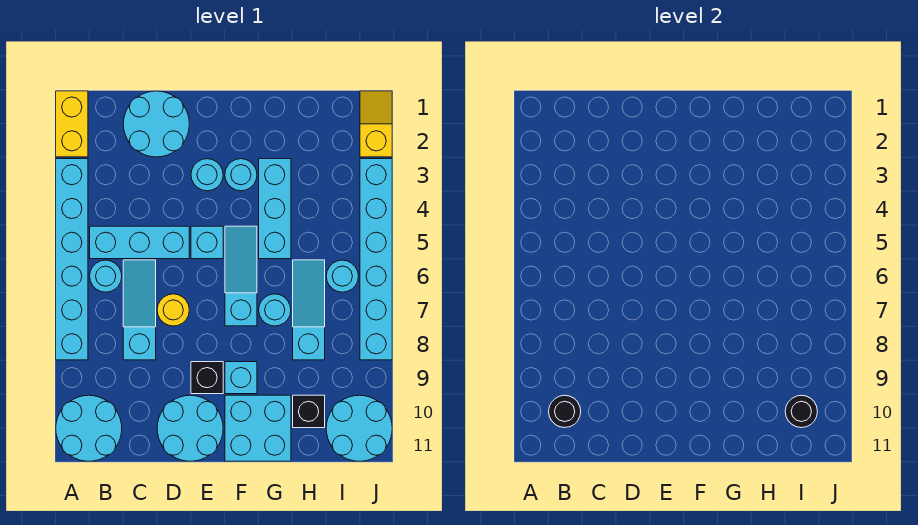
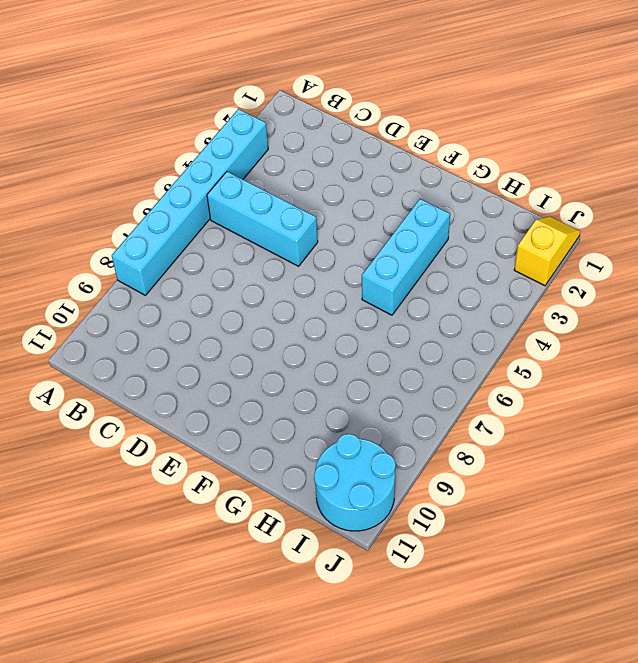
none -> yellow brick A1:A2 level 1
none -> cyan round brick A10:B11 level 1
none -> cyan round brick B6 level 1

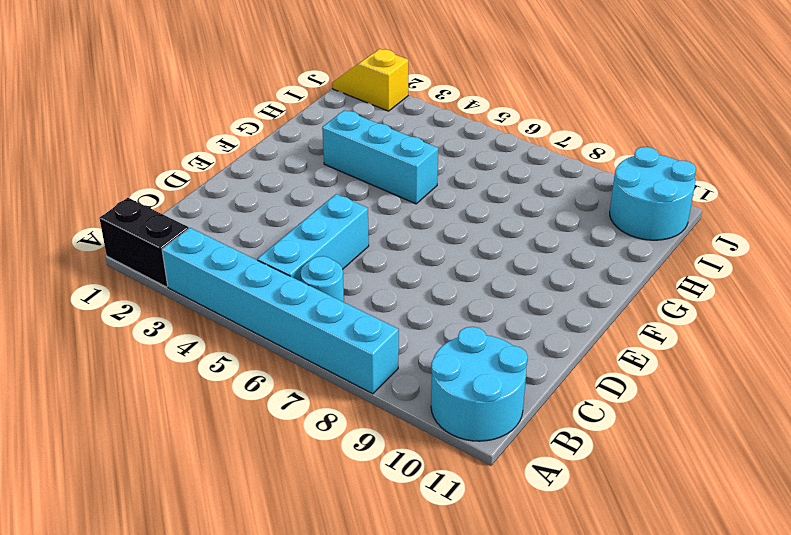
black brick A1:A2 level 1 -> yellow brick A1:A2 level 1
none -> cyan round brick C1:D2 level 1
none -> cyan slope C6:C8 level 1 top 8
none -> yellow round brick D7 level 1

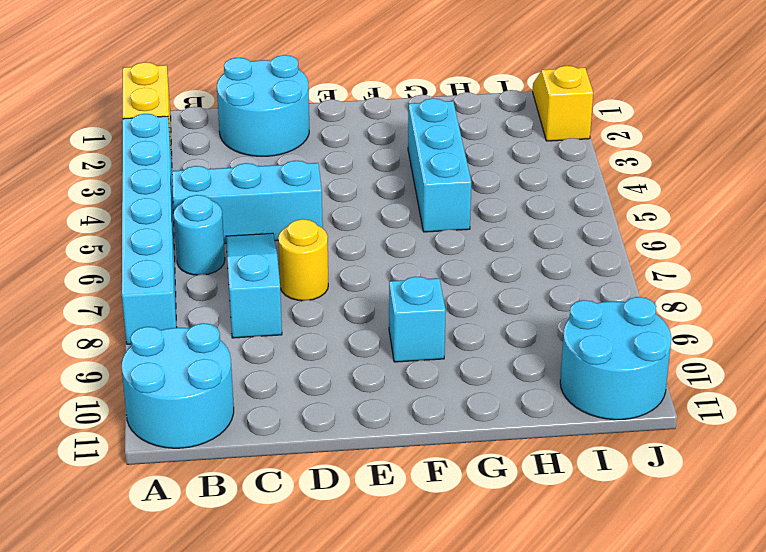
none -> cyan round brick D10:E11 level 1
none -> cyan round brick E3 level 1
none -> cyan brick E5 level 1

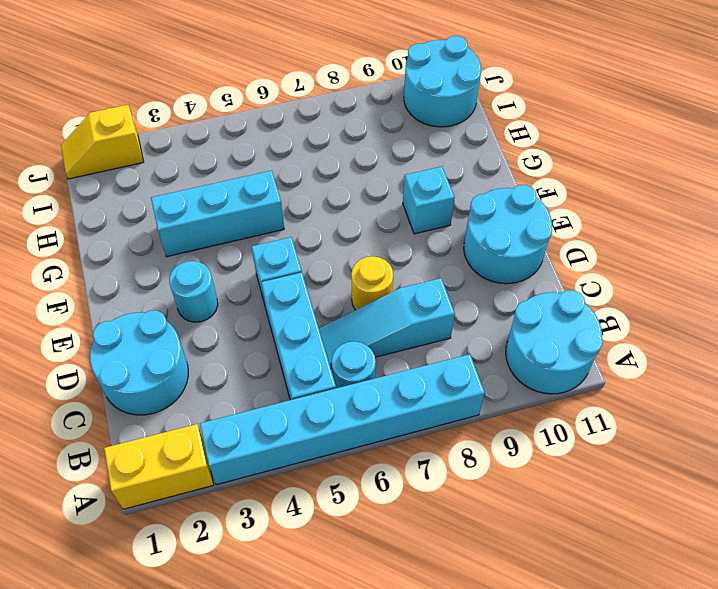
none -> black brick E9 level 1
none -> cyan round brick F3 level 1
none -> cyan slope F5:F7 level 1 top 7

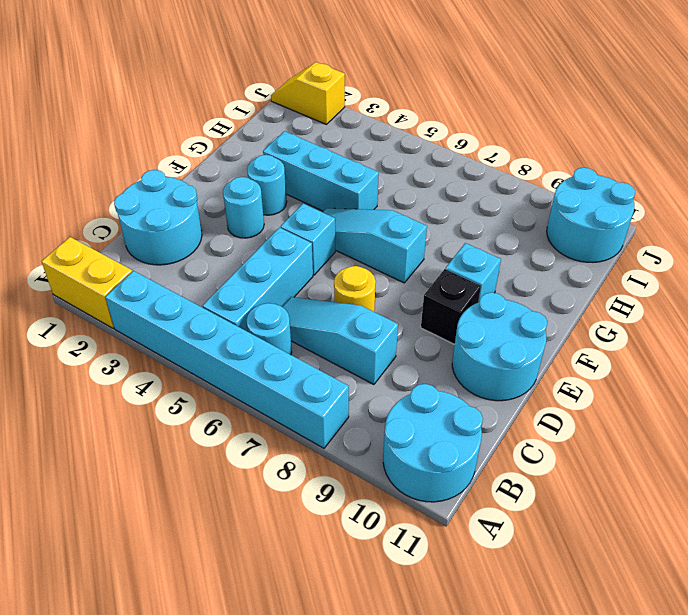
none -> cyan brick F10:G11 level 1
none -> cyan round brick G7 level 1
none -> cyan slope H6:H8 level 1 top 8

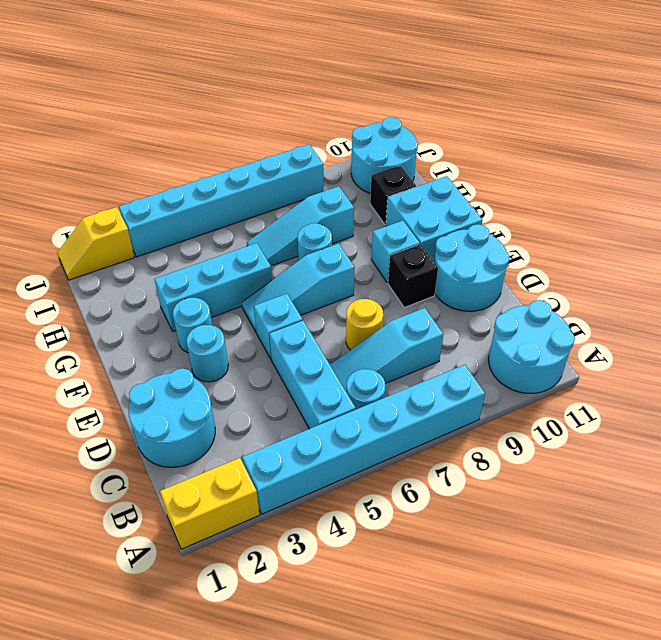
none -> cyan round brick I6 level 1
none -> black round brick B10 level 2
none -> black round brick I10 level 2

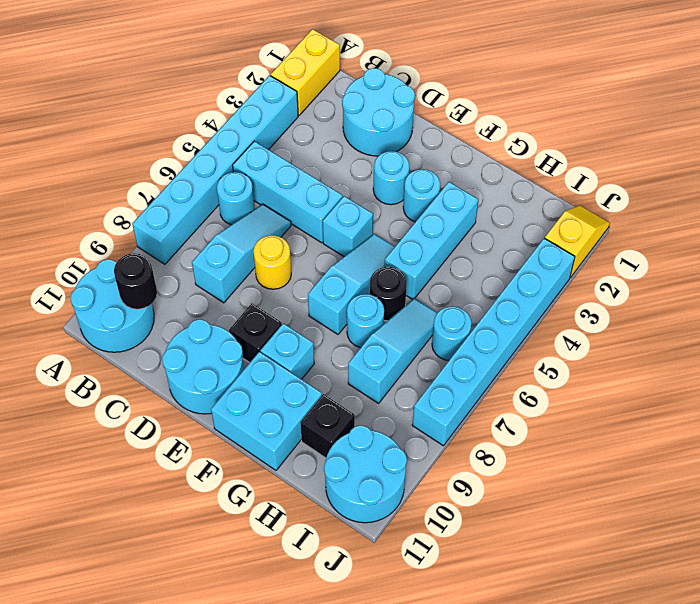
black round brick G6 level 1 -> black round brick I10 level 2

